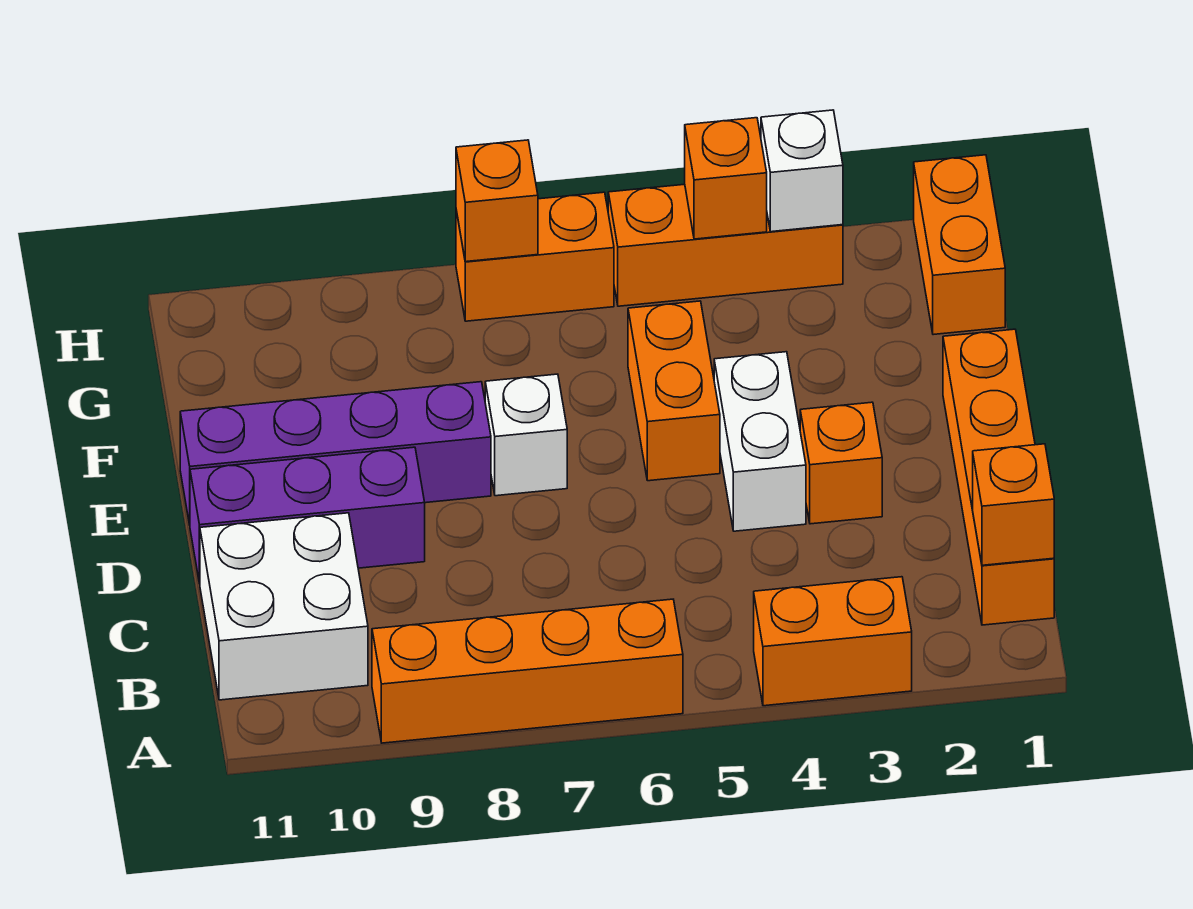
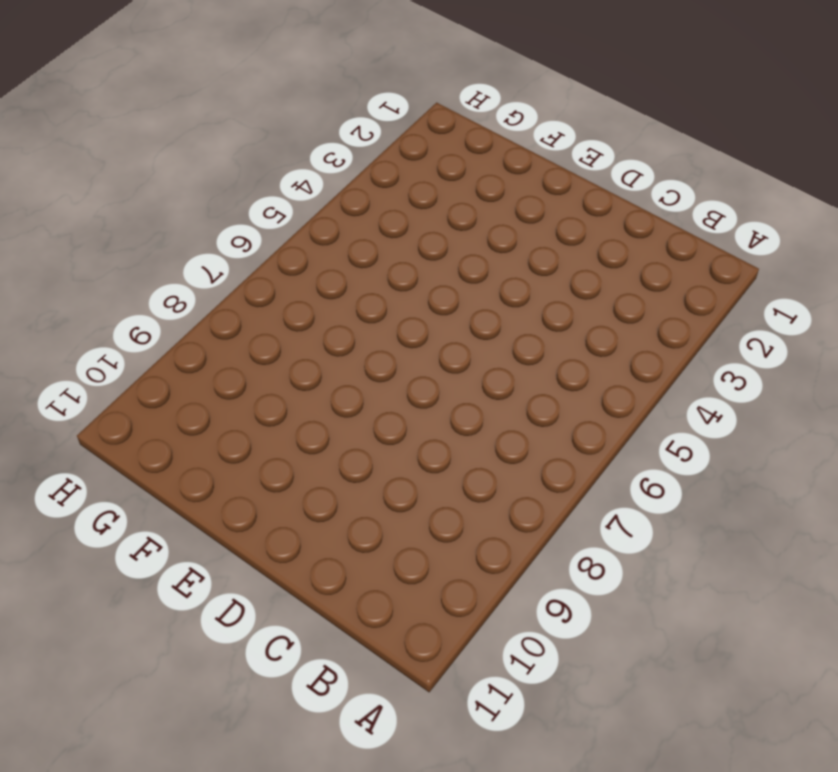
none -> orange brick A3:A4 level 1
none -> orange brick A6:A9 level 1
none -> orange brick B1:E1 level 1

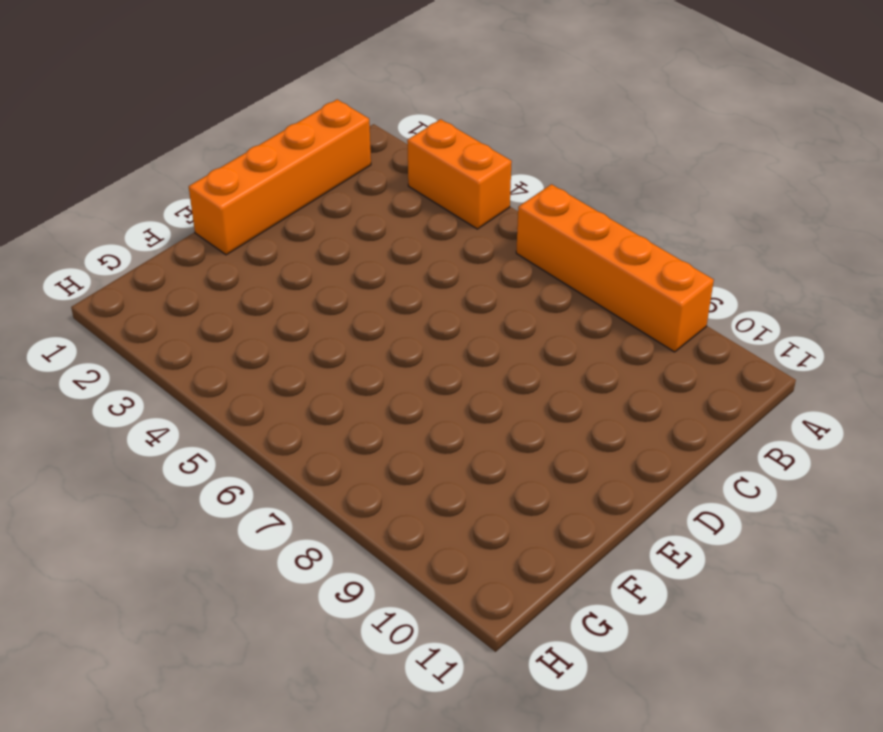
none -> white brick B10:C11 level 1
none -> orange brick D3 level 1
none -> white brick D4:E4 level 1

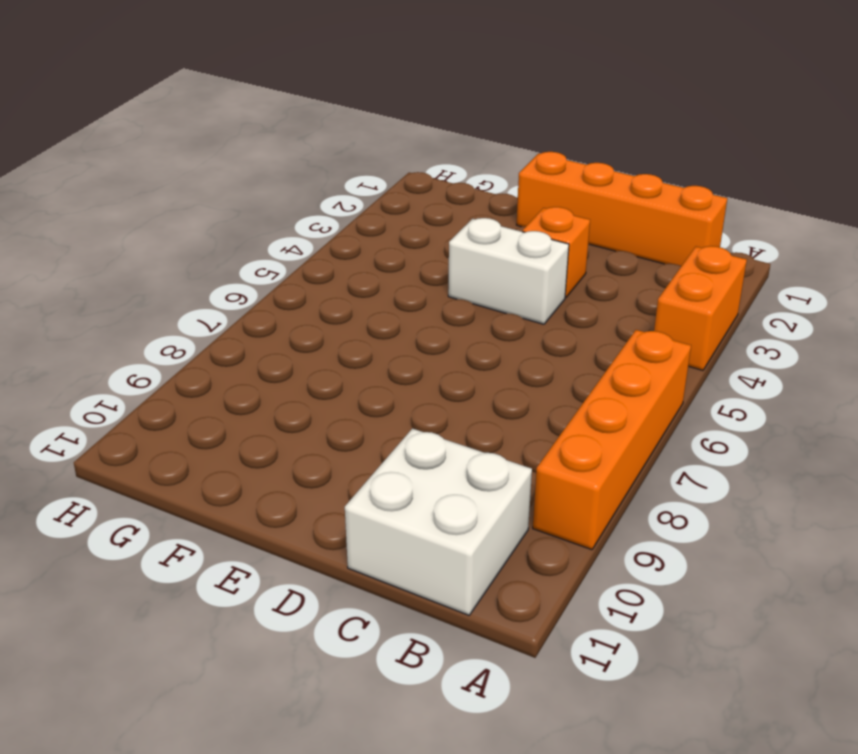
none -> purple brick D9:D11 level 1
none -> orange brick E5:F5 level 1
none -> white brick E7 level 1

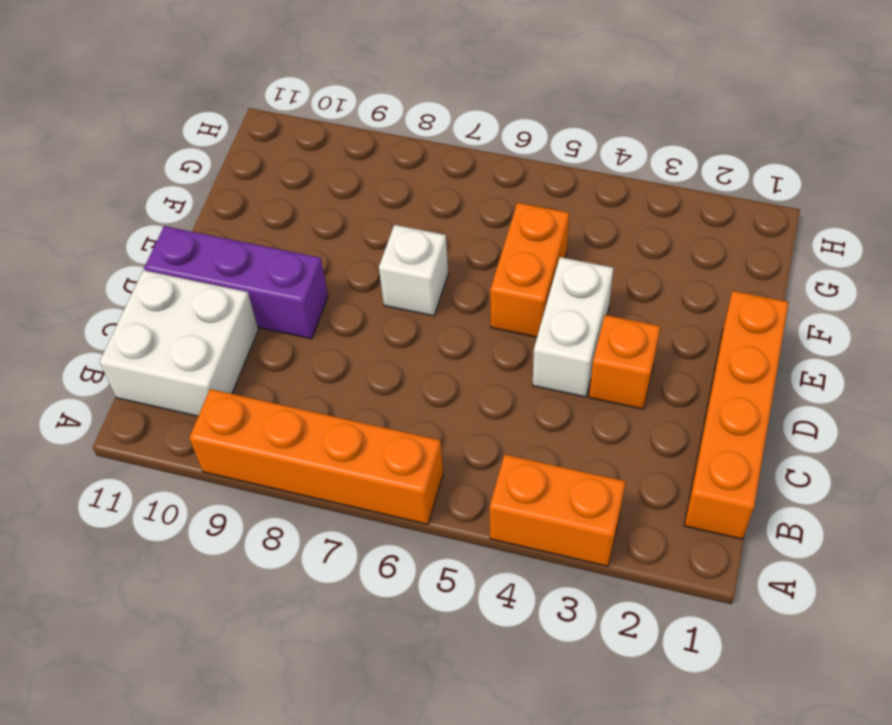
none -> purple brick E8:E11 level 1
none -> orange brick G1:H1 level 1
none -> orange brick H3:H5 level 1

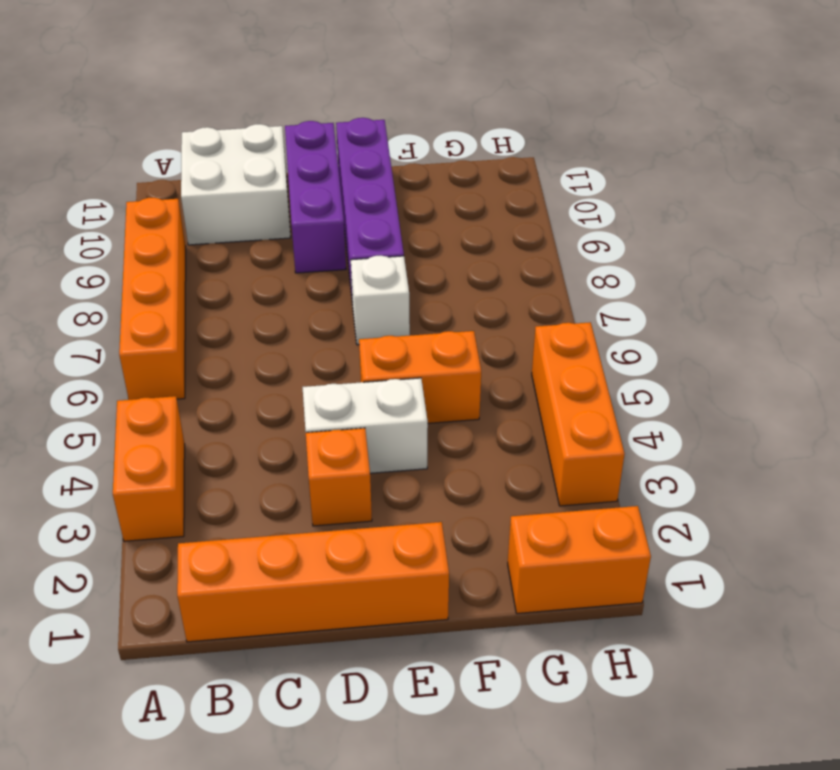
none -> orange brick H6:H7 level 1
none -> orange brick B1 level 2
none -> white brick H3 level 2

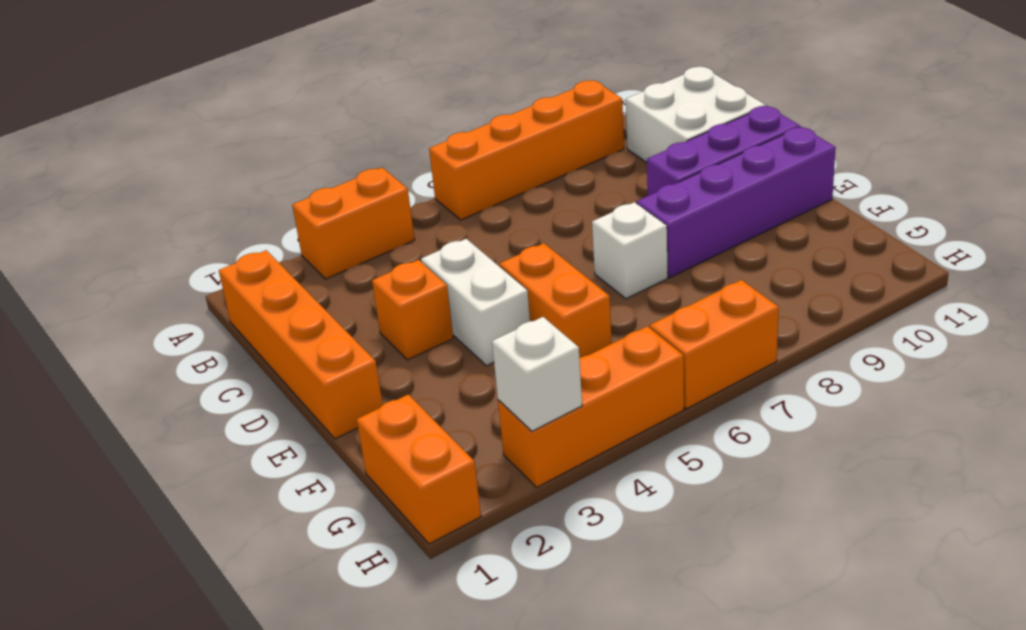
none -> orange brick B1 level 2
none -> orange brick H4 level 2
none -> orange brick H7 level 2

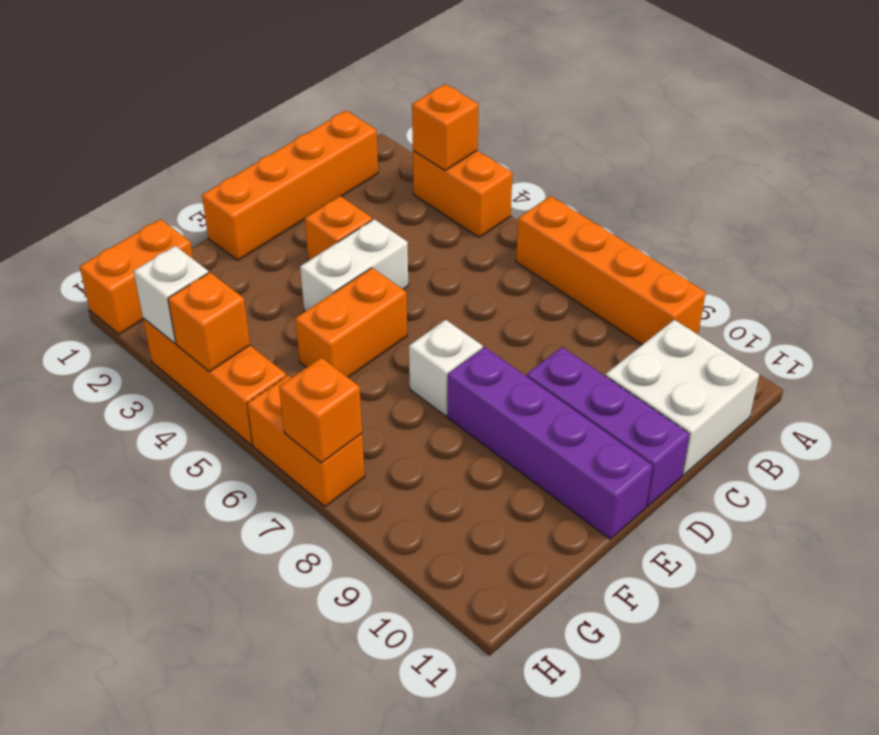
orange brick A3 level 2 -> orange brick B1 level 2

